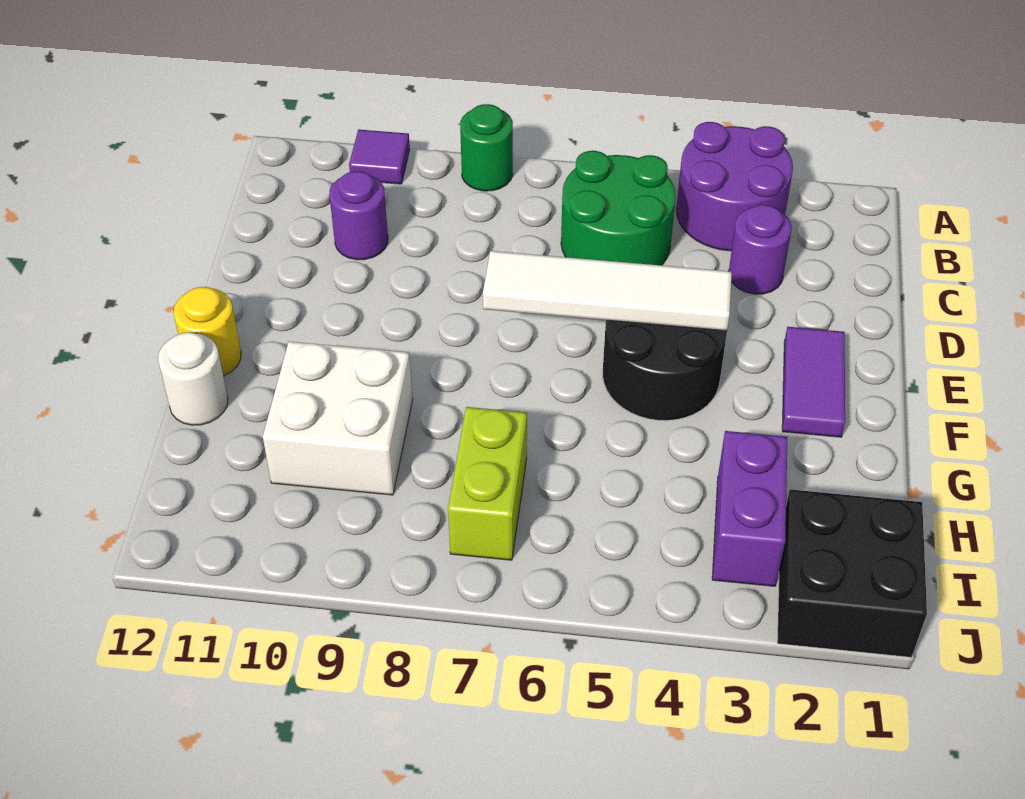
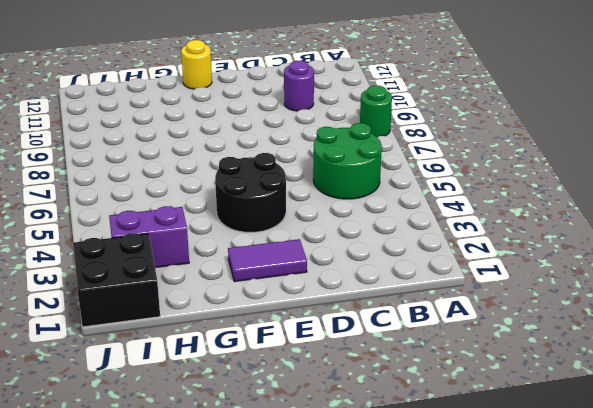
none -> purple round brick A3:B4 level 1
none -> purple tile A10 level 1
none -> purple round brick C3 level 1

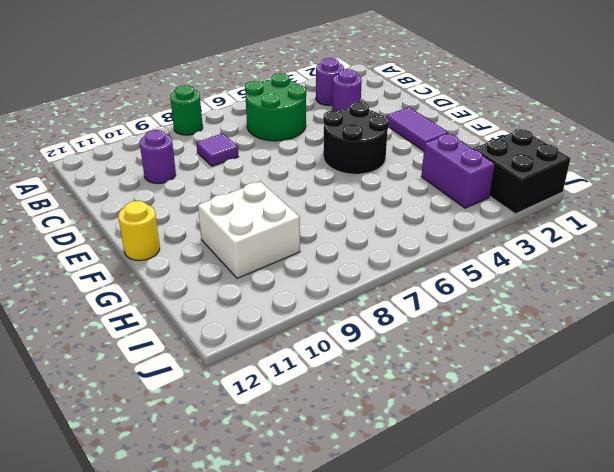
purple round brick B3 level 1 -> purple round brick A3:B4 level 1
purple tile C8 level 1 -> purple tile A10 level 1
none -> white round brick G12 level 1
none -> lime brick H7:I7 level 1
none -> white tile E4:E7 level 2

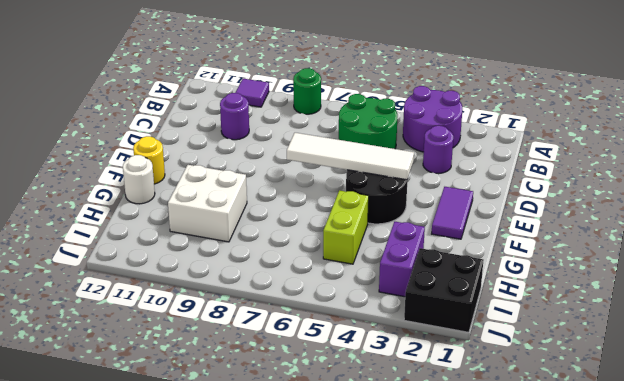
lime brick G5:H5 level 1 -> lime brick H7:I7 level 1

